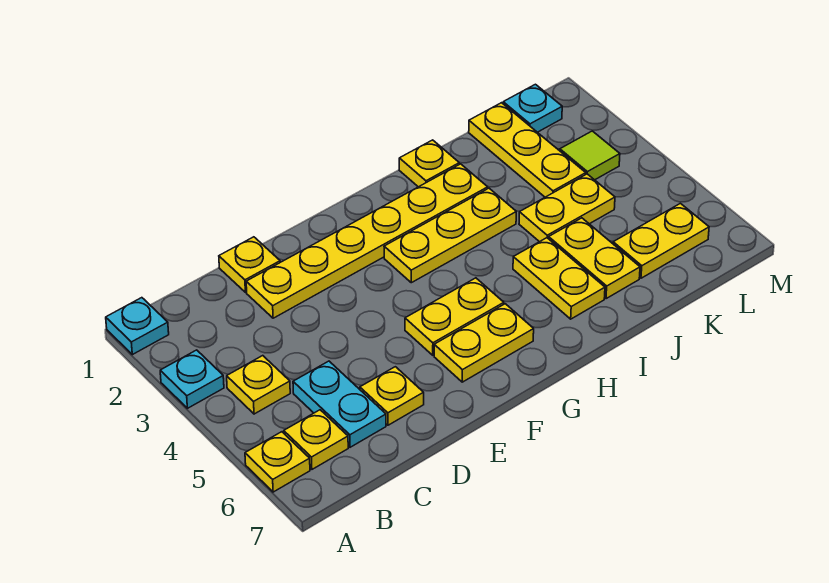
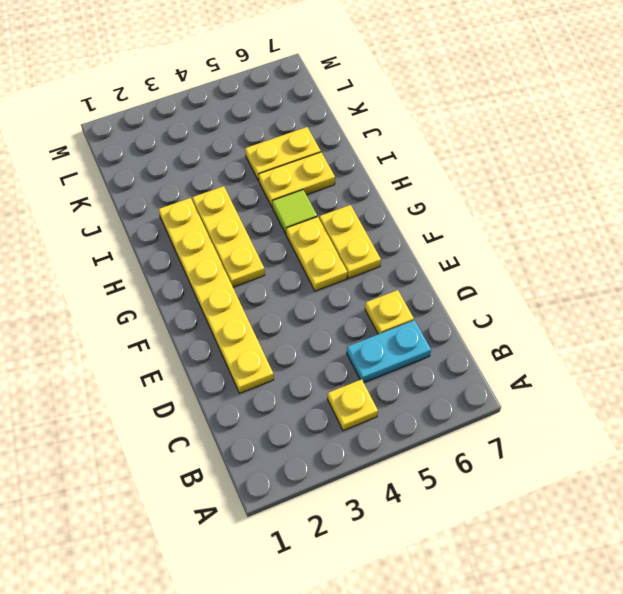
lime tile H5 level 1 -> lime tile L3 level 1
none -> cyan plate A1 level 1
none -> cyan plate A3 level 1
none -> yellow plate A6 level 1

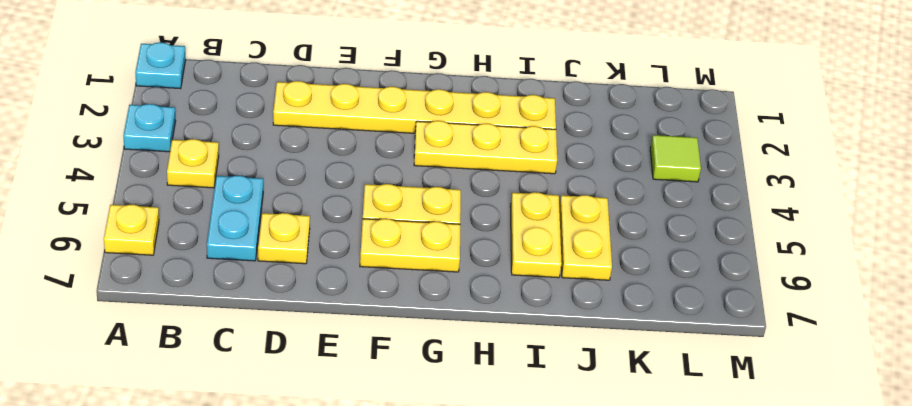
none -> yellow plate B6 level 1
none -> yellow plate D1 level 1
none -> yellow plate I1 level 1

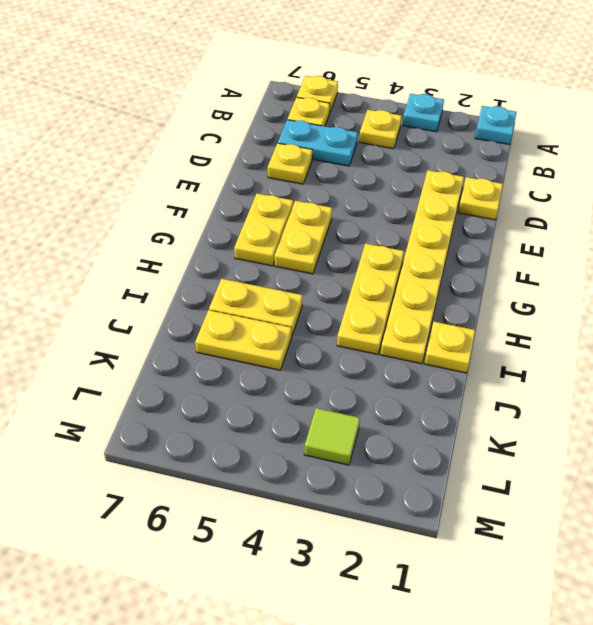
none -> yellow plate J4:K4 level 1
none -> yellow plate K1:K3 level 1
none -> yellow plate K6:L6 level 1

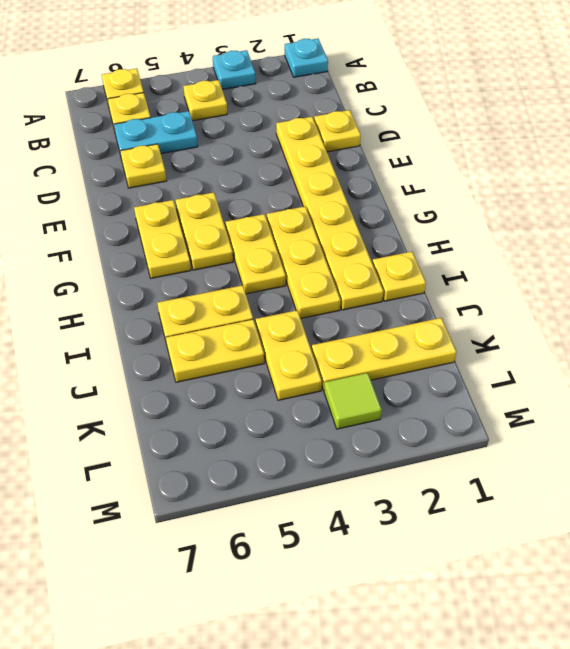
yellow plate G4:H4 level 1 -> yellow plate K6:L6 level 1
none -> cyan plate L1 level 1

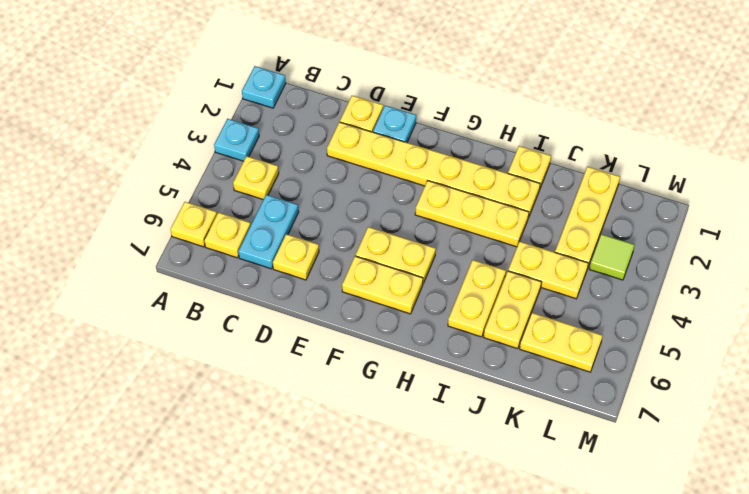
cyan plate E1 level 1 -> cyan plate L1 level 1

